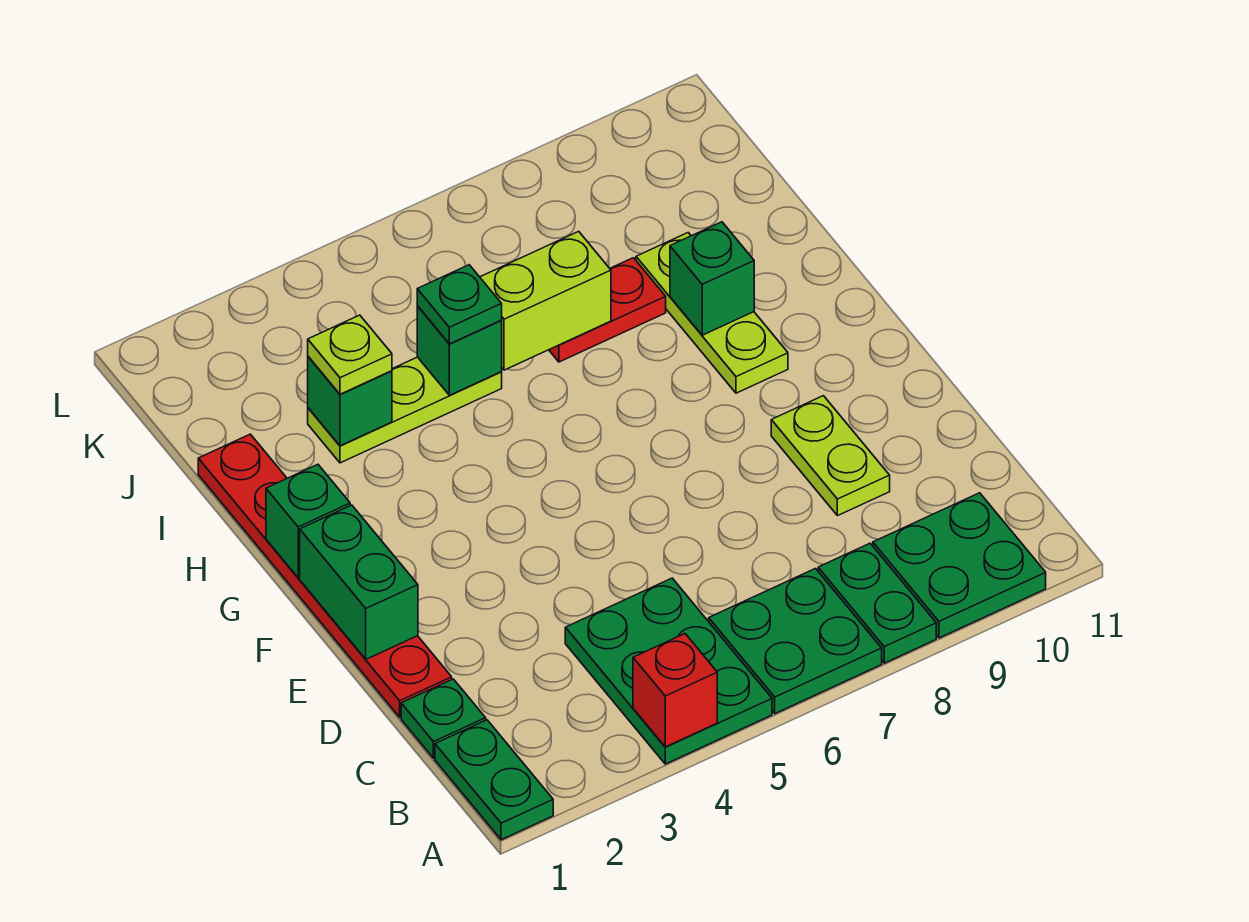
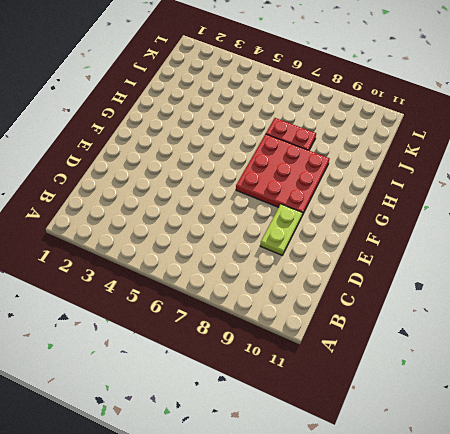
red plate F7:H9 level 1 -> lime plate G9:I9 level 1
none -> green plate A1:B1 level 1
none -> green plate A4:C5 level 1
none -> green plate A6:B7 level 1

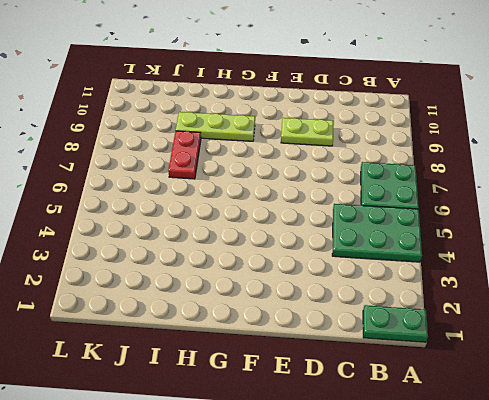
none -> green plate A8:B8 level 1
none -> green plate A9:B10 level 1
none -> green plate C1 level 1

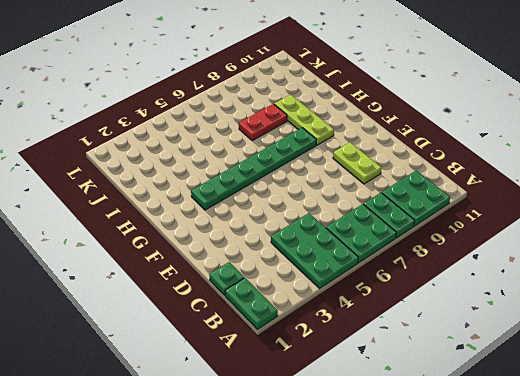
green plate G3:G8 level 1 -> none
none -> red plate D1:I1 level 1
none -> lime plate I3:I5 level 1
none -> red brick A4 level 2

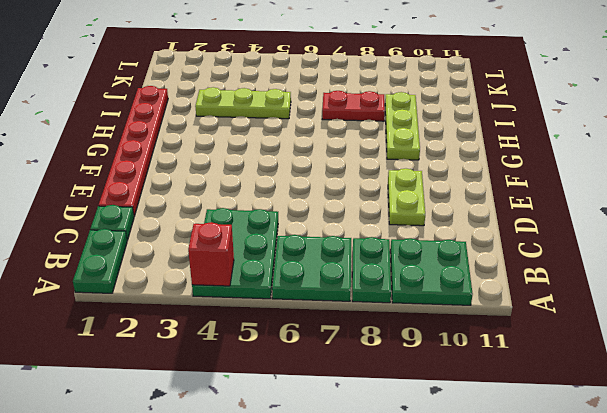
none -> green brick E1:F1 level 2
none -> green brick G1 level 2
none -> green brick H9 level 2

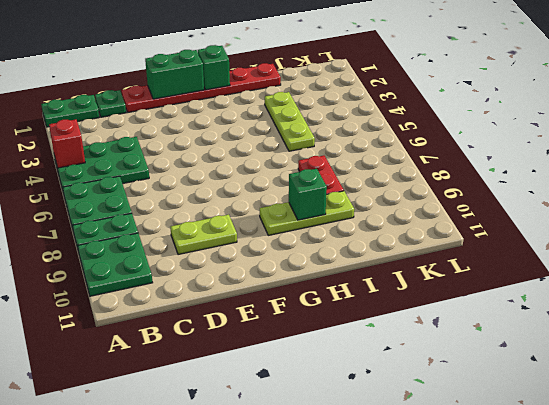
none -> green brick I3 level 2
none -> green brick I5 level 2
none -> lime brick I6:I7 level 2

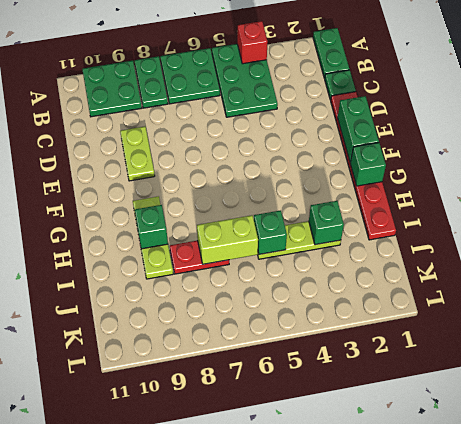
none -> lime plate I3 level 3
none -> green plate I5 level 3

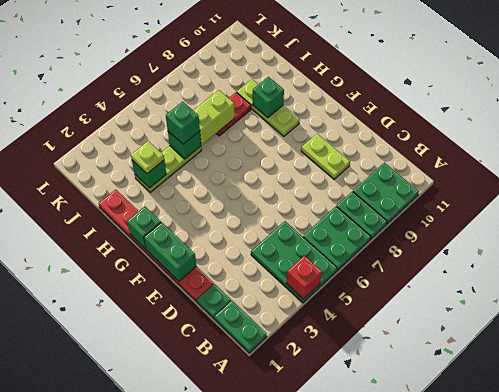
green brick I5 level 3 -> green plate I5 level 3

